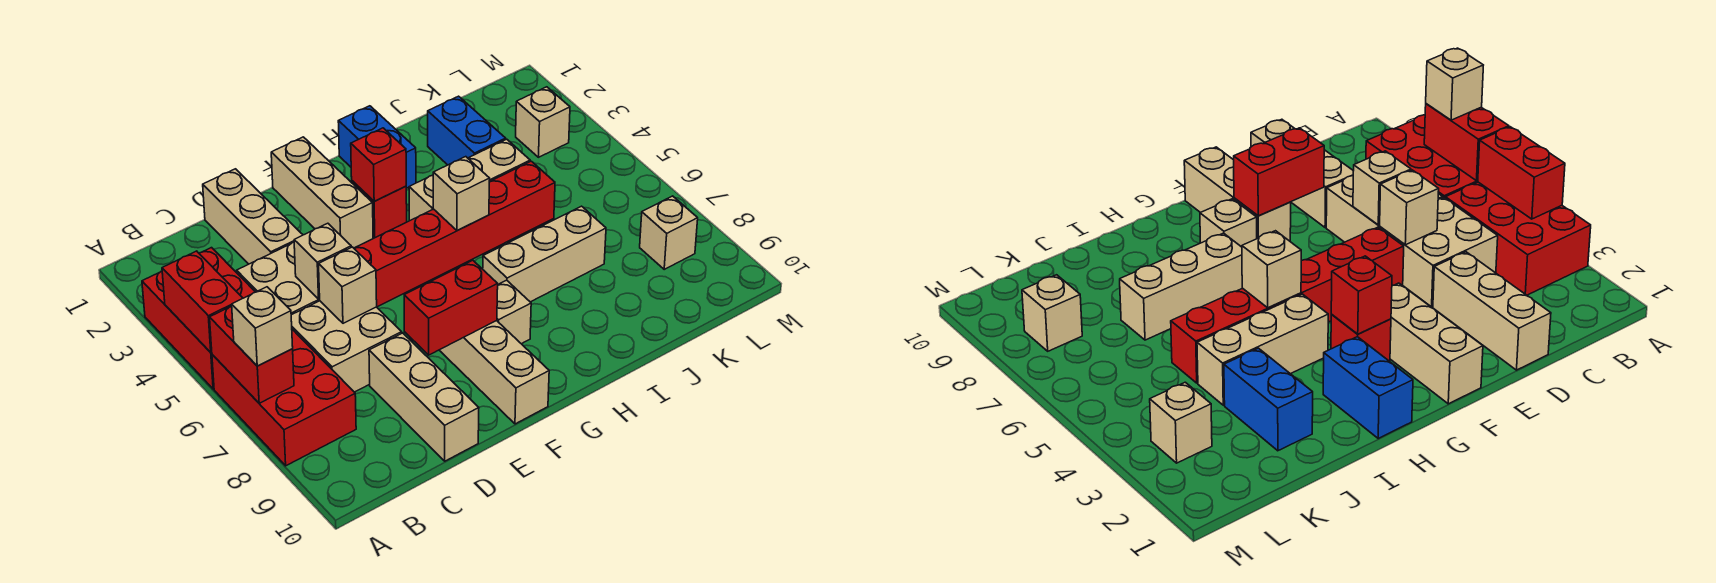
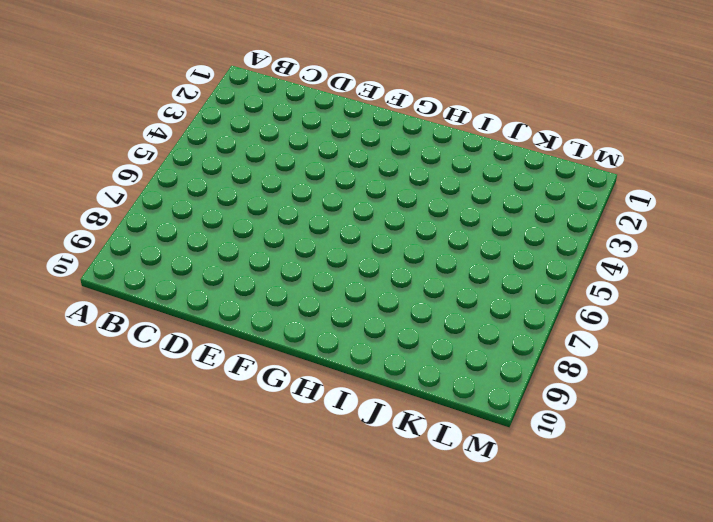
none -> red brick A3:B5 level 1
none -> red brick A6:B8 level 1
none -> tan brick C4:D5 level 1

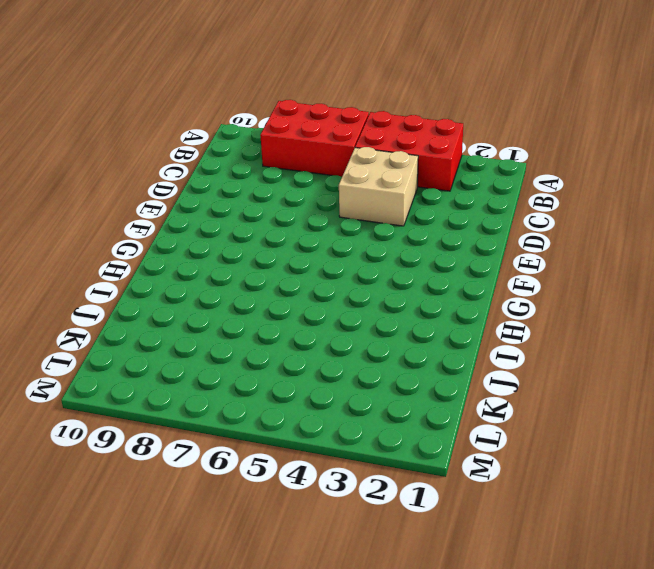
none -> tan brick C6:D7 level 1
none -> tan brick D1:D3 level 1
none -> tan brick D8:D10 level 1

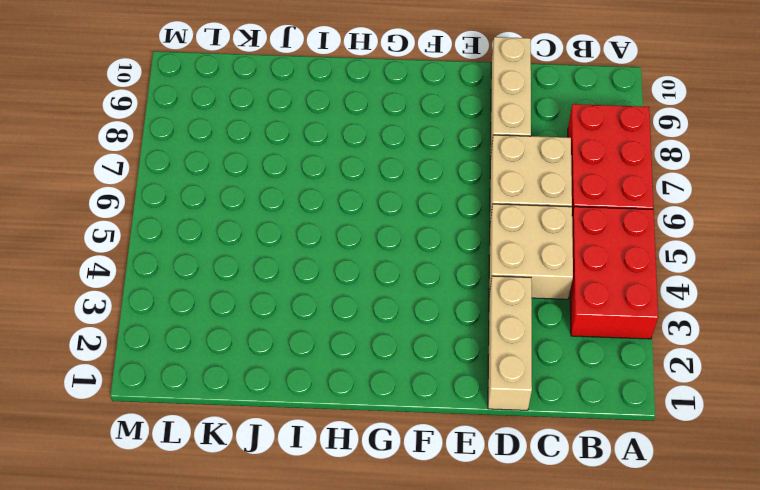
none -> red brick E5:J5 level 1
none -> tan brick F1:F3 level 1
none -> tan brick F8:F10 level 1

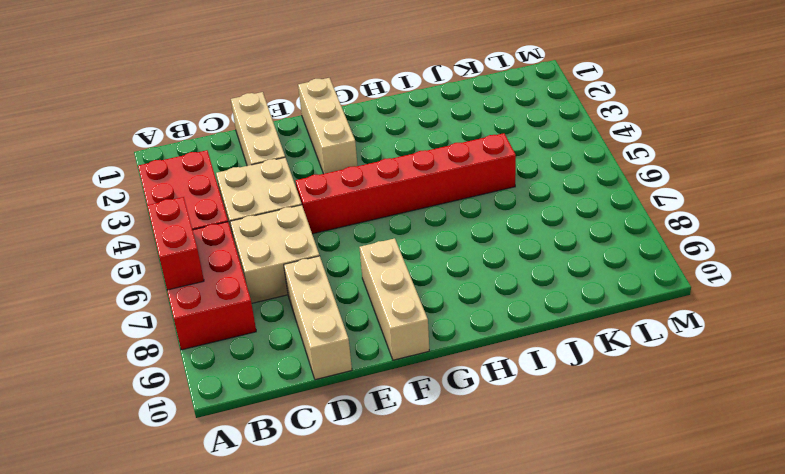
none -> red brick G3 level 1
none -> tan brick G8 level 1
none -> blue brick H1:H2 level 1

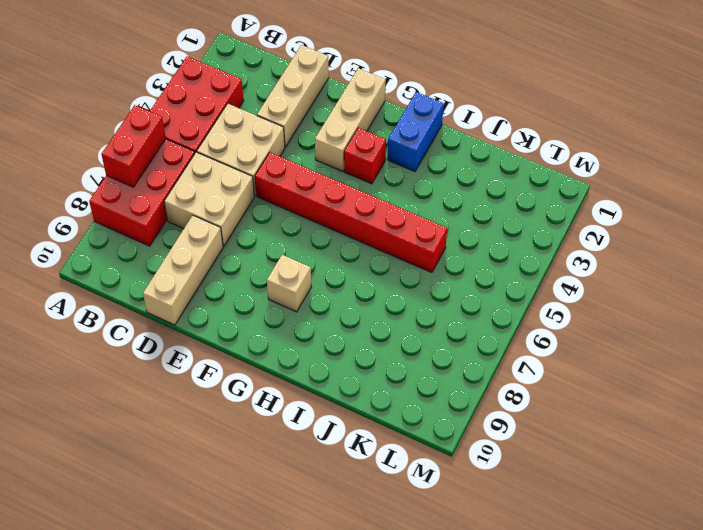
none -> tan brick F8:F10 level 1
none -> tan brick H4:J4 level 1
none -> tan brick H7:J7 level 1

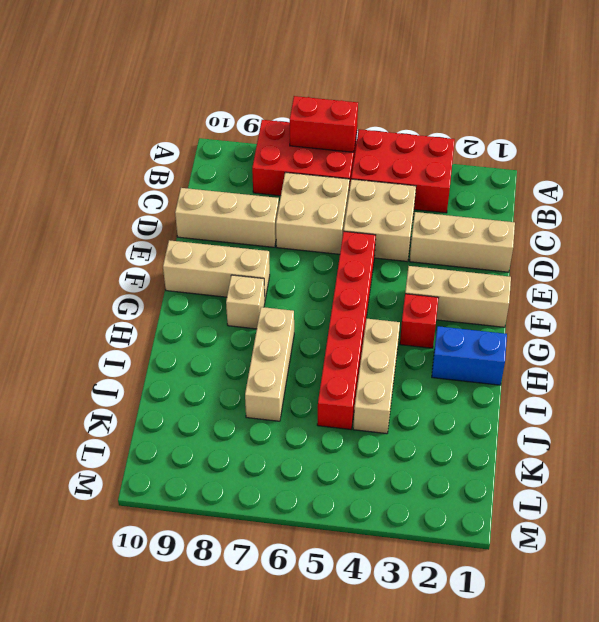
none -> blue brick J2:J3 level 1
none -> tan brick L3 level 1
none -> tan brick L8 level 1

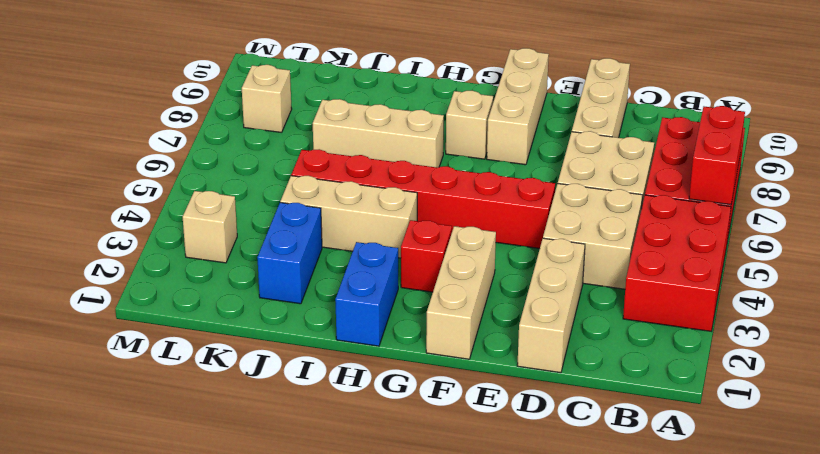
none -> red brick A4:A5 level 2
none -> tan brick D5 level 2
none -> tan brick D6 level 2

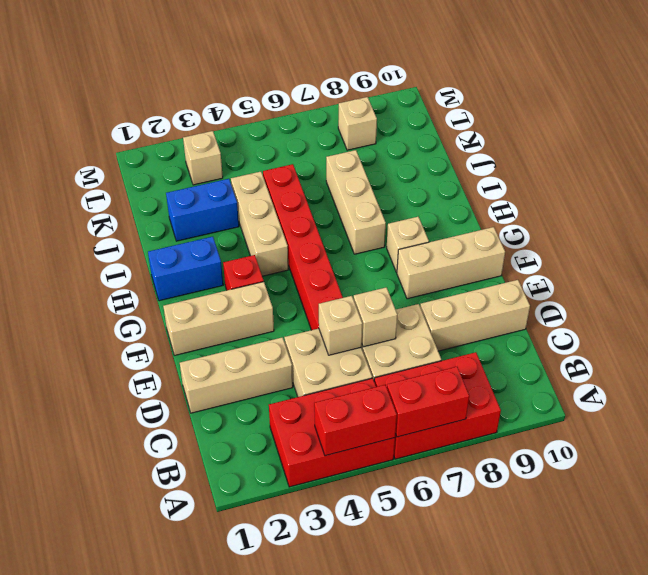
none -> red brick E8:F8 level 2
none -> red brick G3 level 2
none -> tan brick H5 level 2

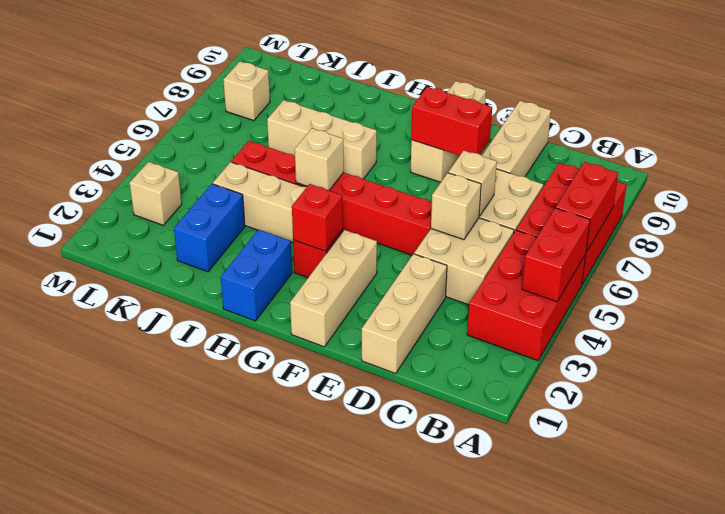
none -> tan brick G8 level 1
none -> tan brick A7 level 3

